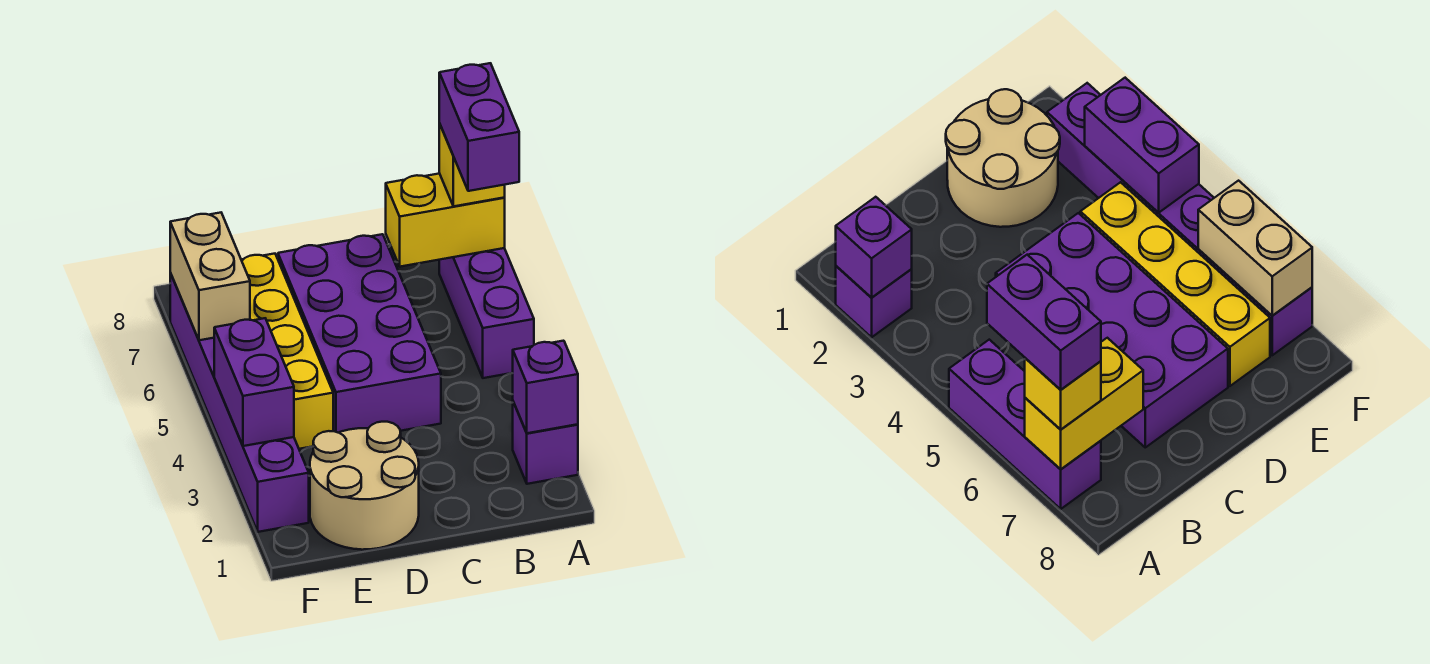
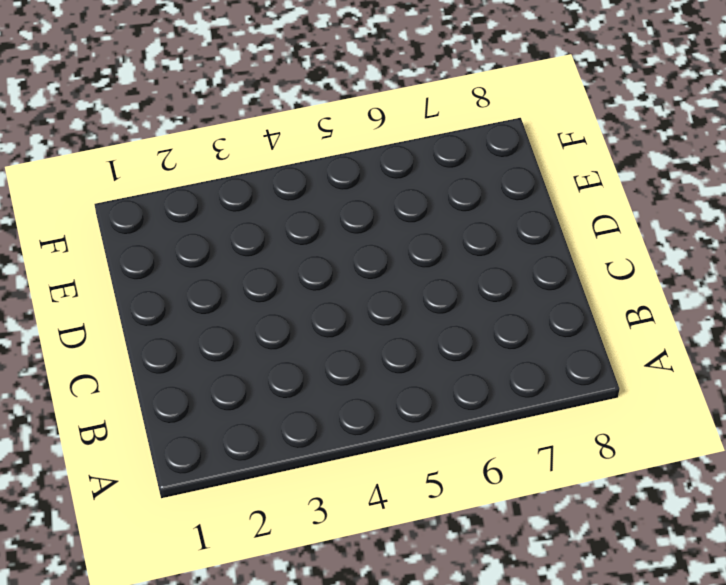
none -> purple brick A2 level 1
none -> purple brick A5:A7 level 1
none -> purple brick C4:D7 level 1

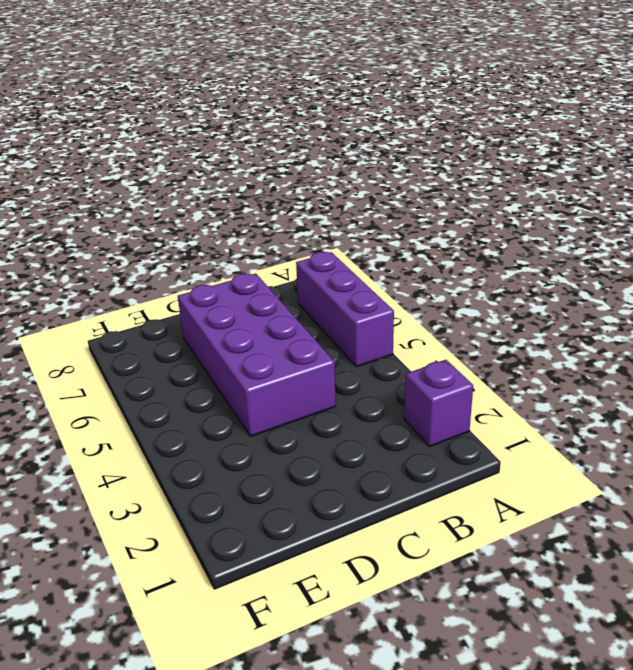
none -> tan round brick D1:E2 level 1
none -> yellow brick E4:E7 level 1
none -> purple brick F2:F7 level 1

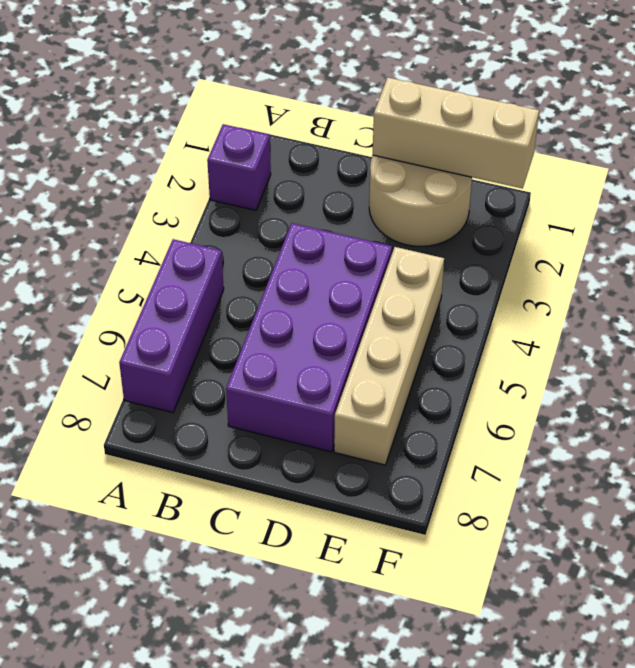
tan brick D1:F1 level 2 -> none
tan brick E4:E7 level 1 -> yellow brick E4:E7 level 1
none -> purple brick F2:F7 level 1
none -> purple brick A2 level 2
none -> yellow brick A7:B7 level 2

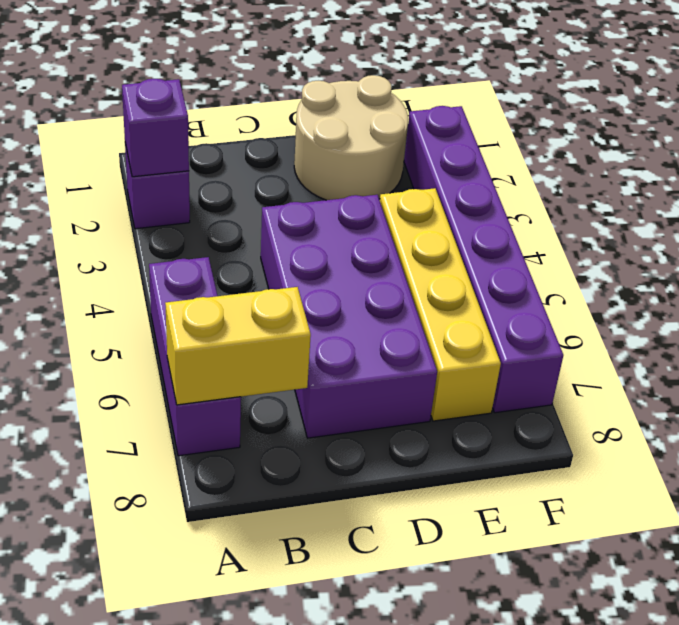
none -> purple brick F3:F4 level 2
none -> tan brick F6:F7 level 2
none -> yellow brick A7 level 3

